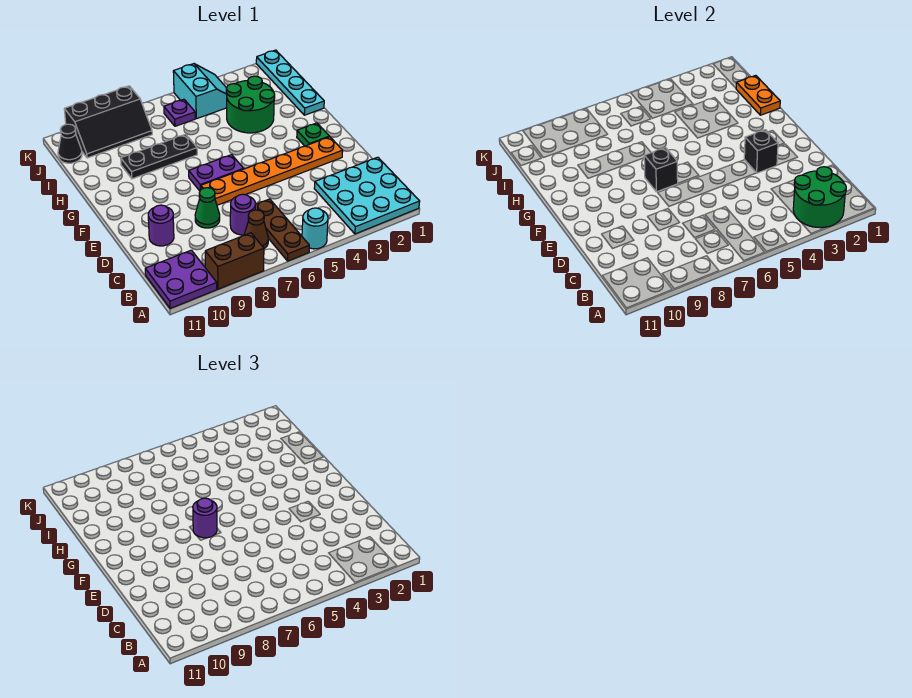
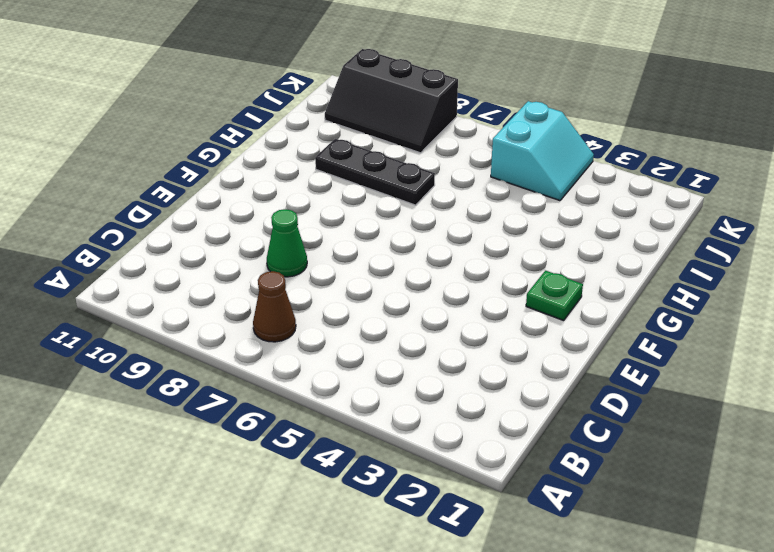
none -> cyan plate A1:C3 level 1
none -> cyan round brick A5 level 1
none -> brown plate A6:C6 level 1

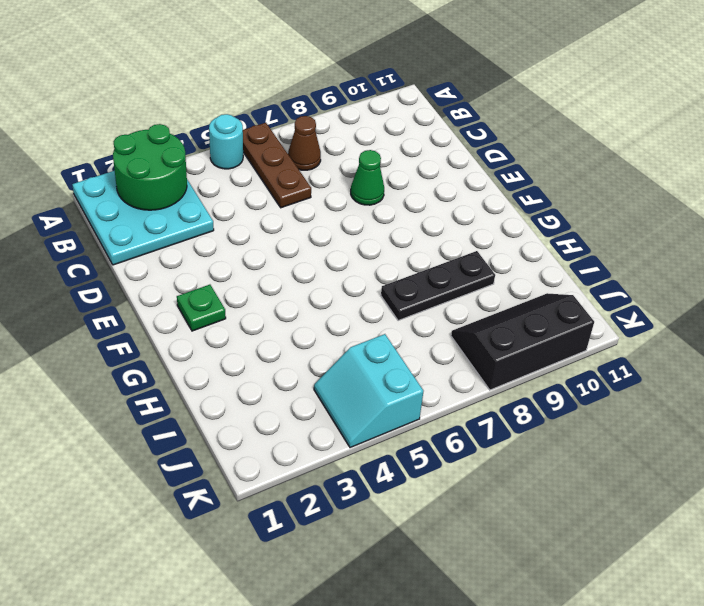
none -> brown brick A8:A9 level 1
none -> purple plate A10:B11 level 1
none -> purple round brick C7 level 1

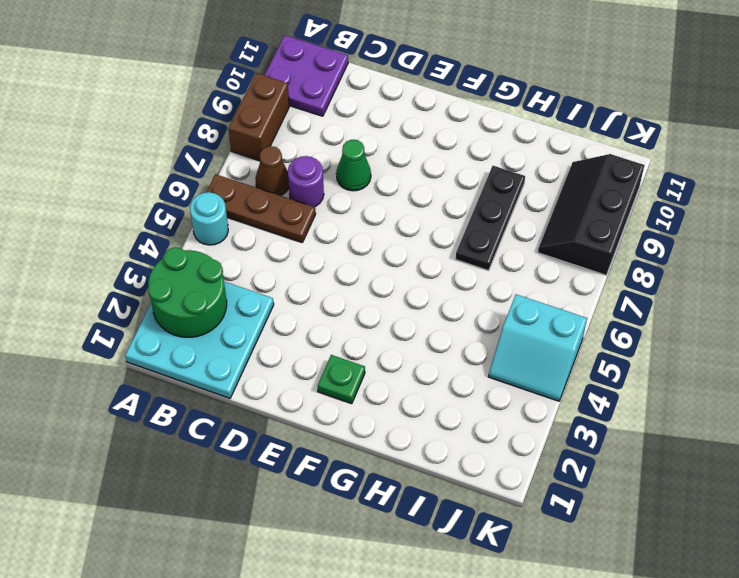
none -> purple round brick D10 level 1
none -> orange plate E2:E7 level 1
none -> purple plate F6:F7 level 1

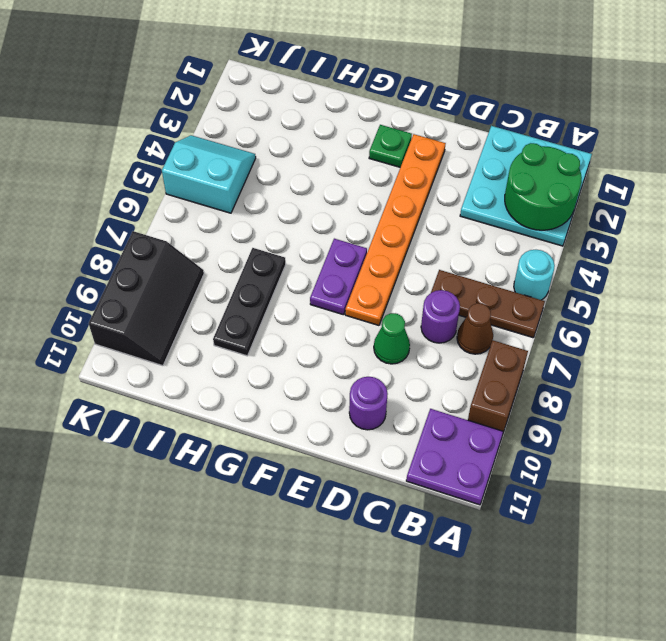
none -> cyan plate H1:K1 level 1
none -> green round brick H3:I4 level 1
none -> purple plate J6 level 1

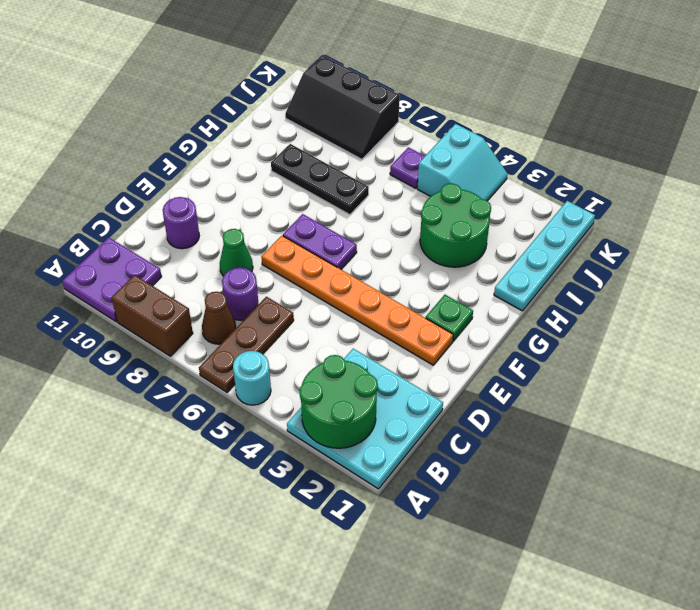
none -> black cone J11 level 1
none -> black brick E3 level 2
none -> black brick F7 level 2

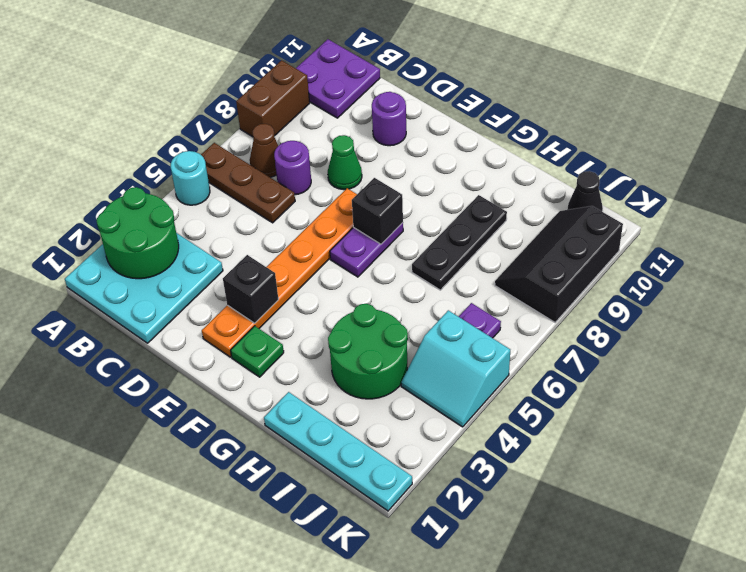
none -> orange plate H1:I1 level 2
none -> purple round brick F7 level 3

